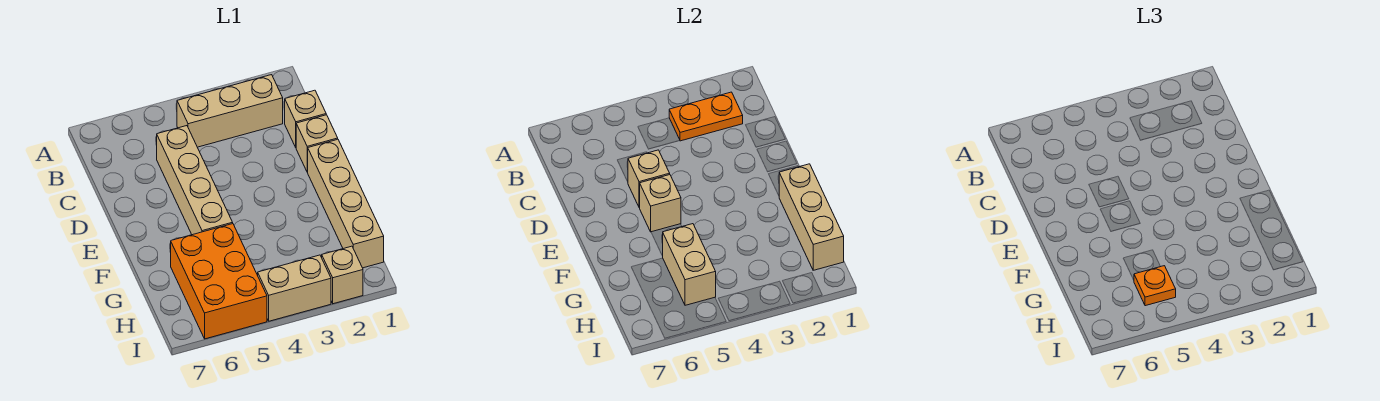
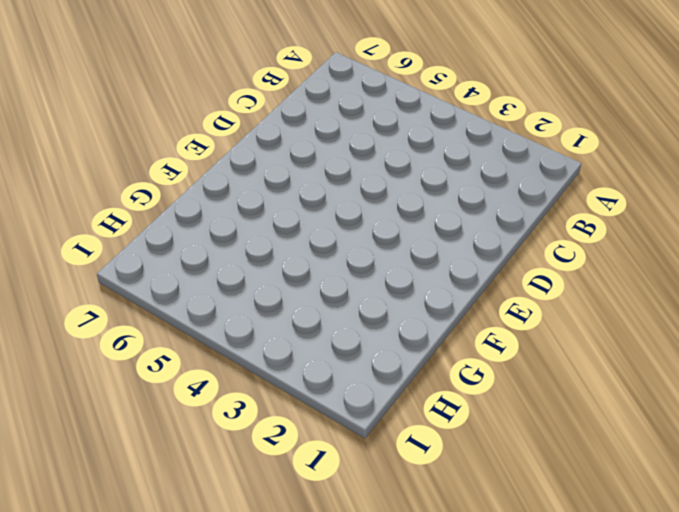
none -> tan brick B2:B4 level 1
none -> tan brick C1 level 1
none -> tan brick C5:F5 level 1

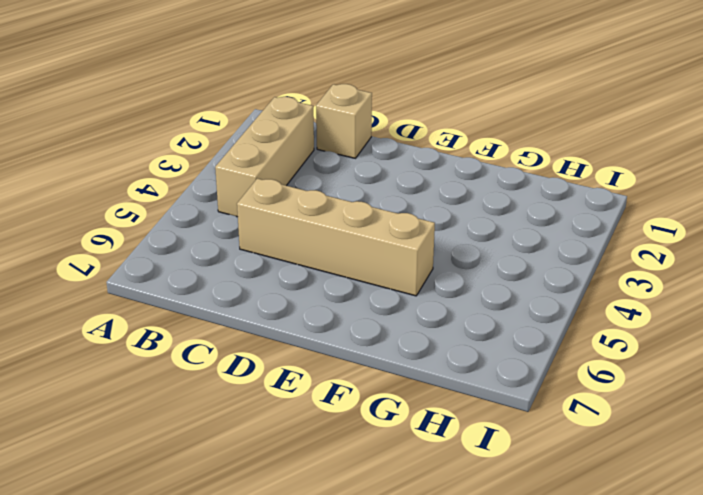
none -> tan brick D1 level 1
none -> tan brick E1:H1 level 1
none -> orange brick G5:I6 level 1

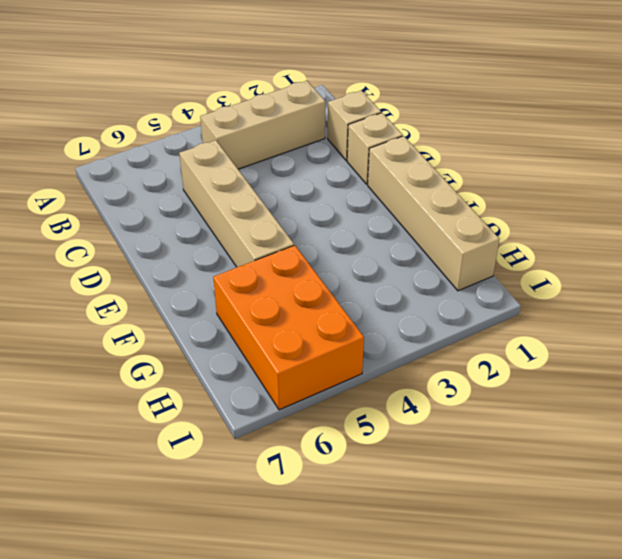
none -> tan brick I2 level 1
none -> tan brick I3:I4 level 1
none -> orange plate B2:B3 level 2

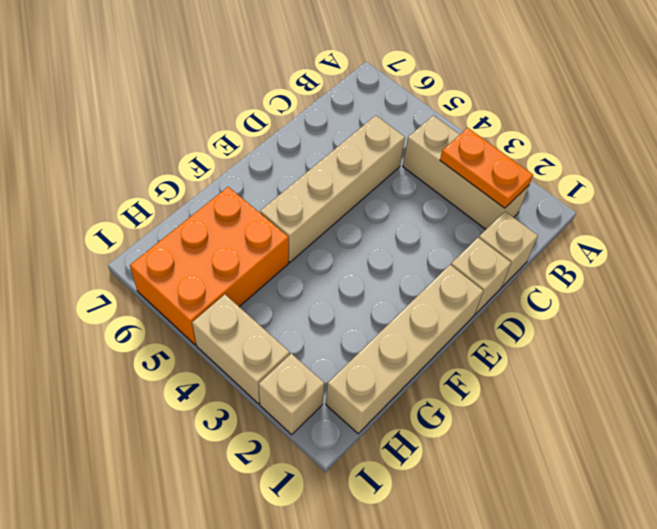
none -> tan brick D5 level 2
none -> tan brick E5 level 2
none -> tan brick F1:H1 level 2

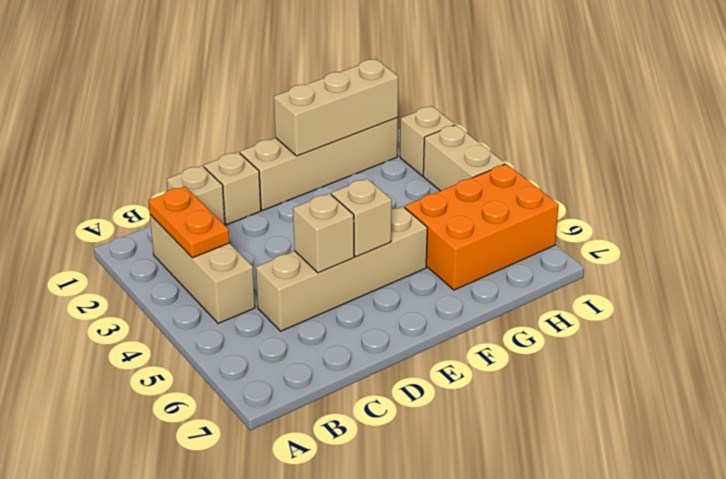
none -> tan brick G5:H5 level 2
none -> orange plate H5 level 3

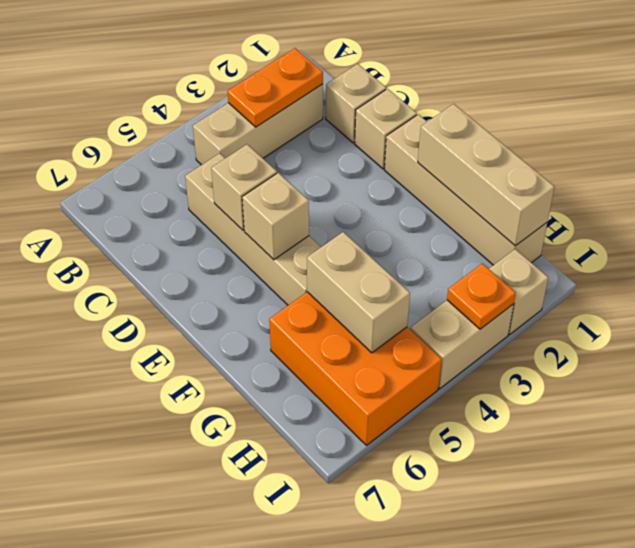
orange plate I3 level 2 -> orange plate H5 level 3

